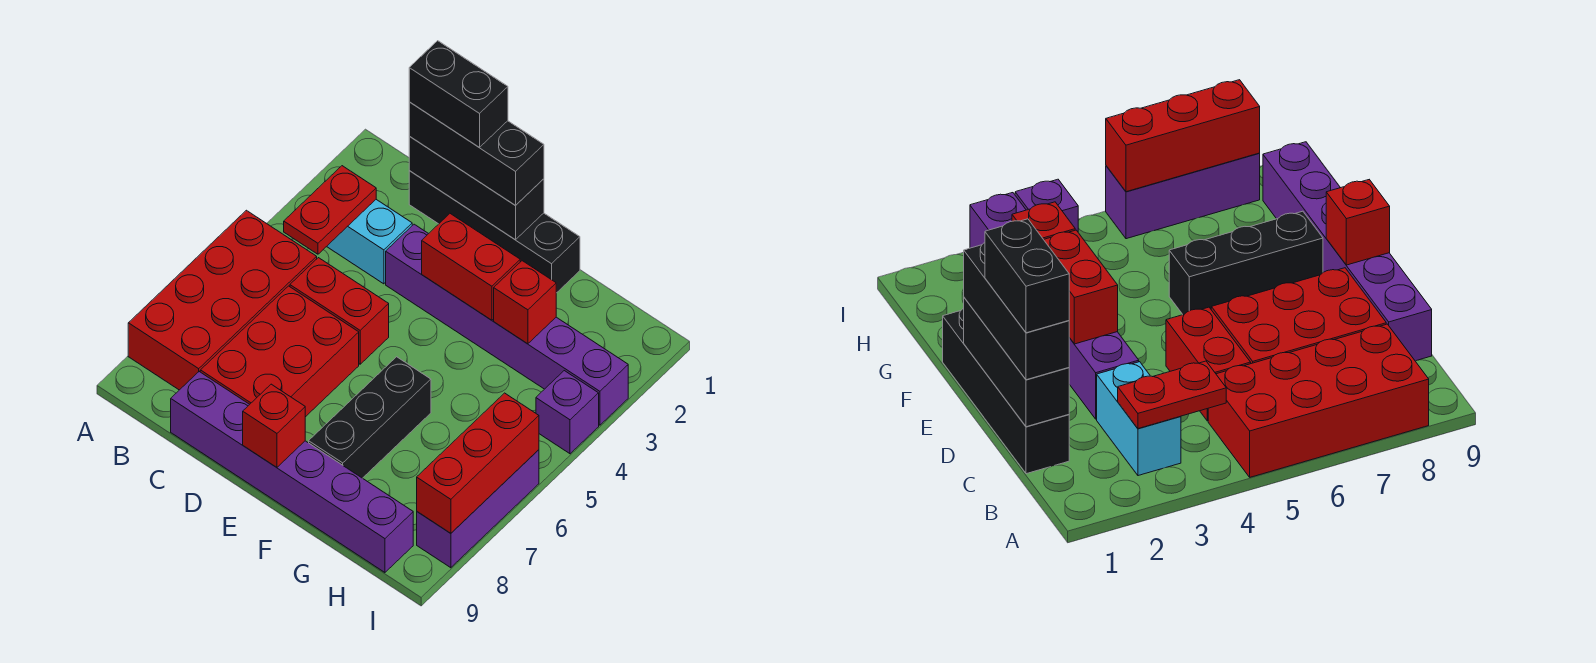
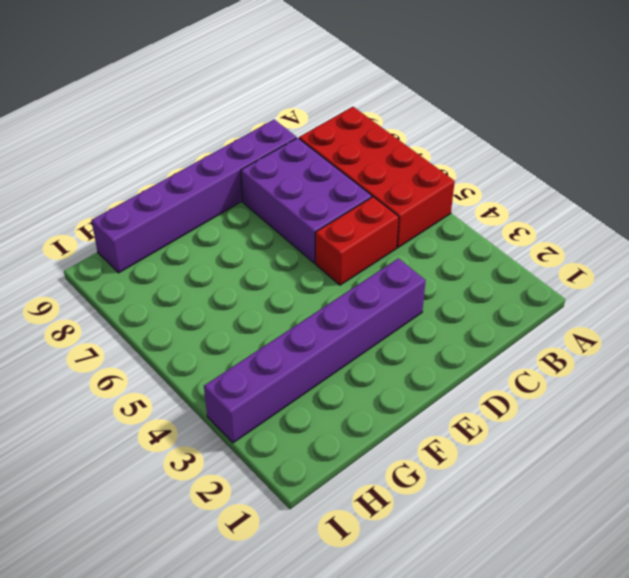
purple brick C6:D8 level 1 -> red brick C6:D8 level 1
none -> cyan brick B3:C3 level 1
none -> black brick C1:F1 level 1
none -> black brick F6:F8 level 1

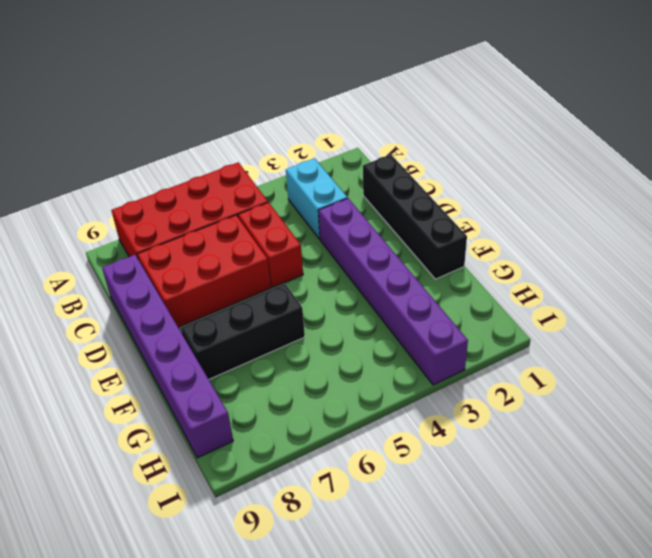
none -> purple brick I4 level 1
none -> purple brick I6:I8 level 1
none -> red plate B3:B4 level 2

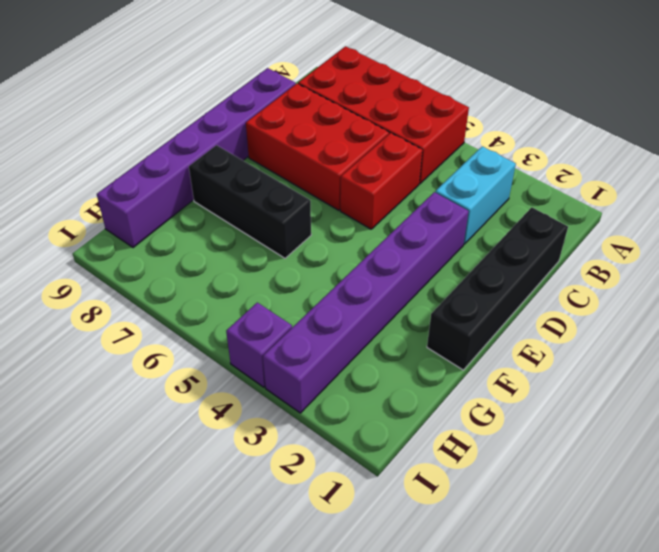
none -> purple brick I6:I8 level 1
none -> red plate B3:B4 level 2
none -> black brick C1:E1 level 2

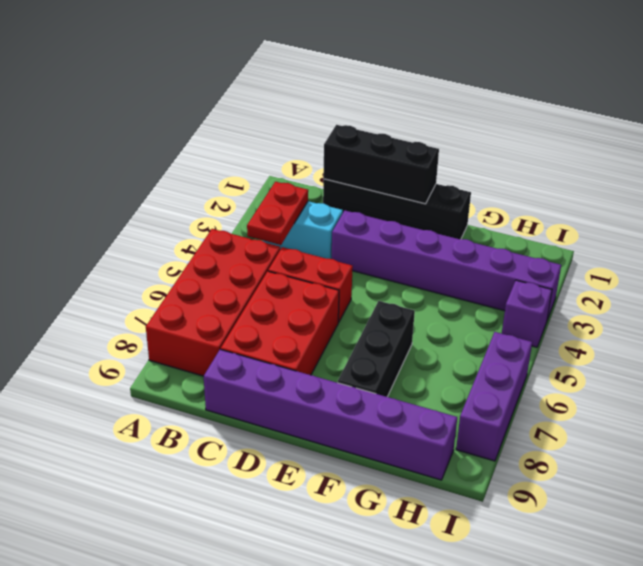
none -> red brick E3:F3 level 2
none -> red brick E9 level 2
none -> red brick G3 level 2

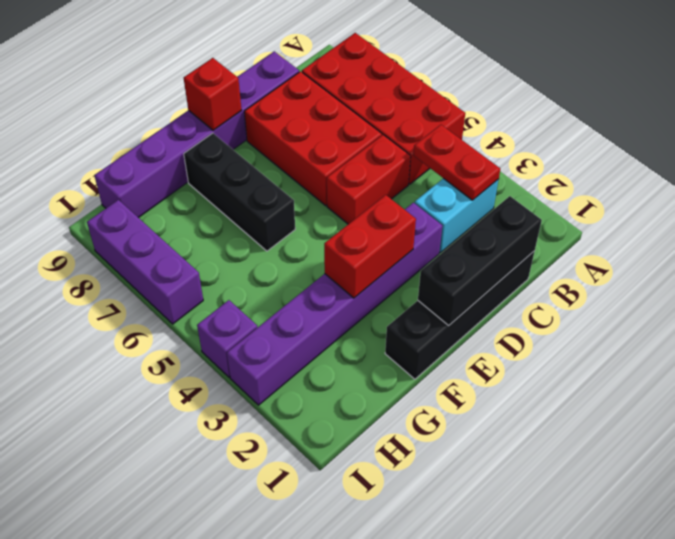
none -> red brick G3 level 2
none -> red brick I6:I8 level 2
none -> black brick C1:E1 level 3

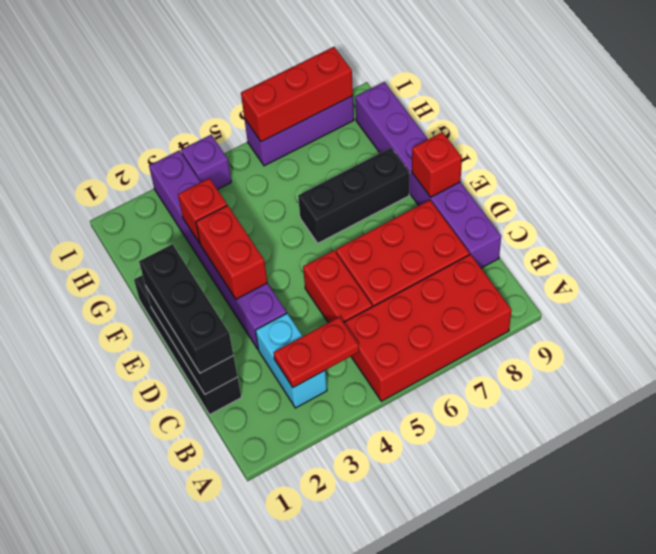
none -> black brick C1:D1 level 4

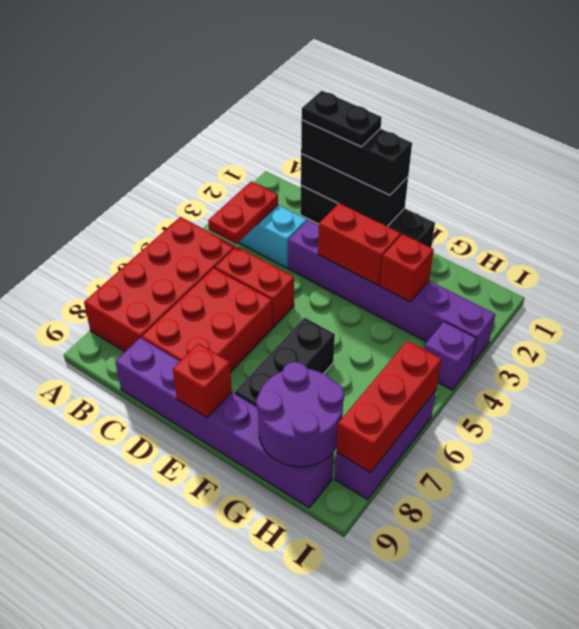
black plate C1:D1 level 4 -> black brick C1:D1 level 4
purple round brick G8:H9 level 2 -> none

